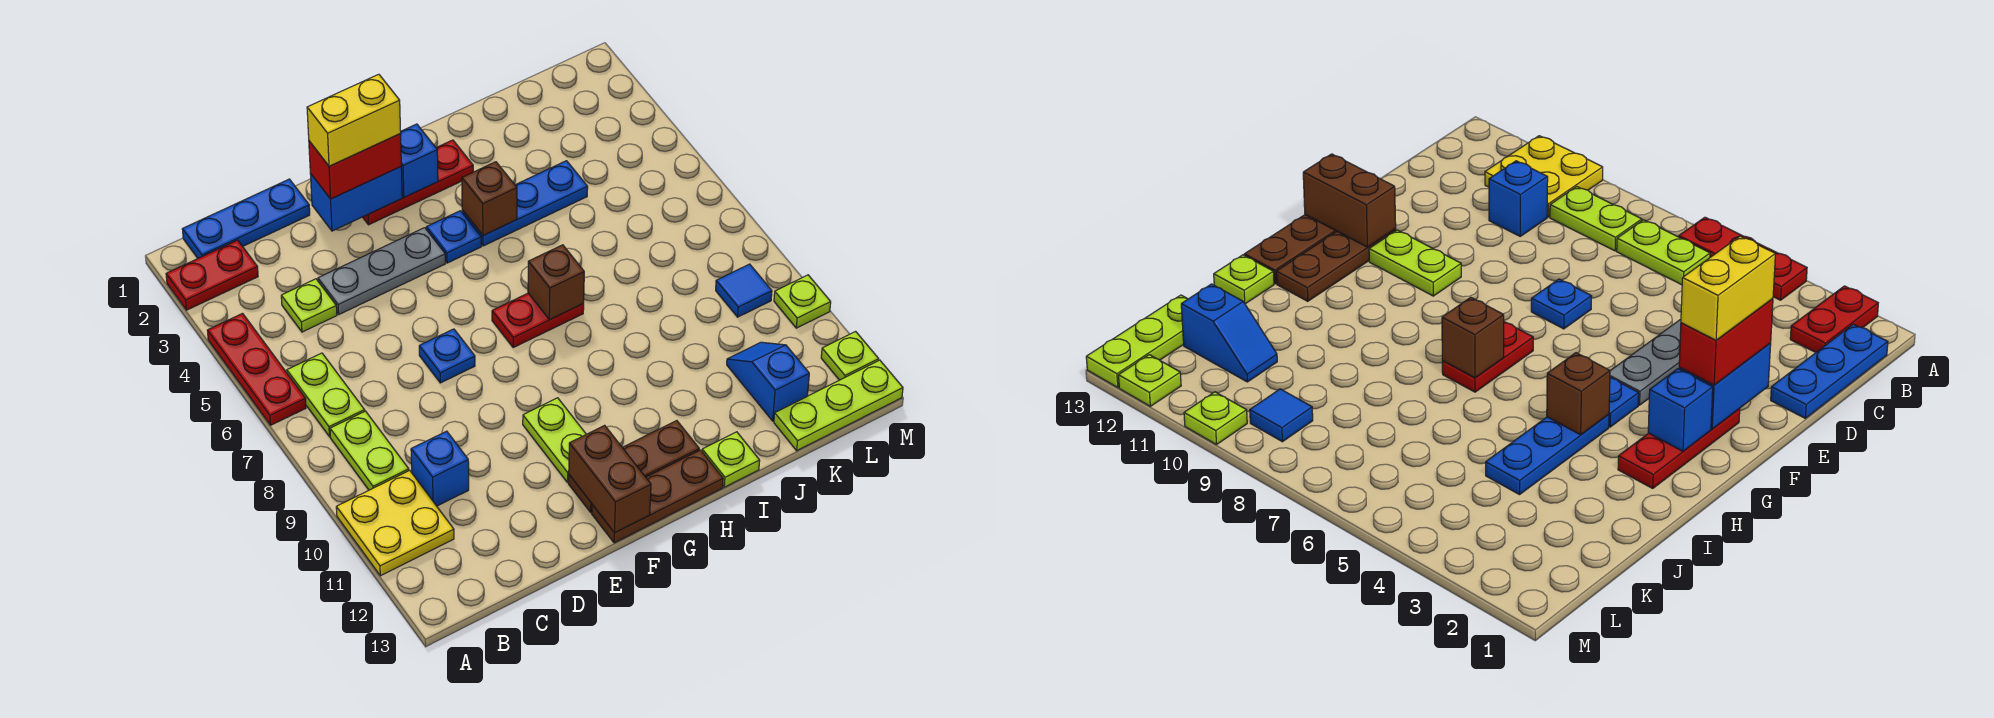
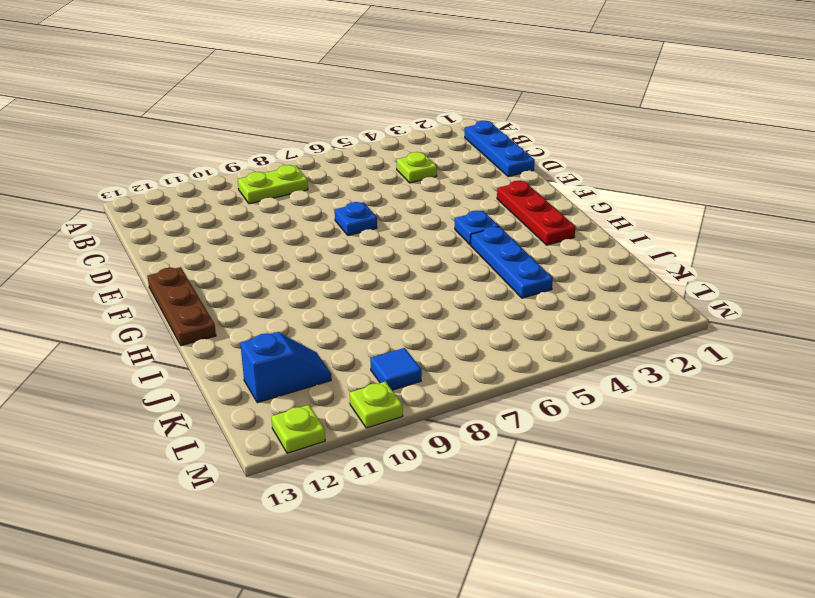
none -> red plate A2:B2 level 1
none -> red plate A4:A6 level 1
none -> yellow plate A10:B11 level 1
none -> lime plate B6:B7 level 1

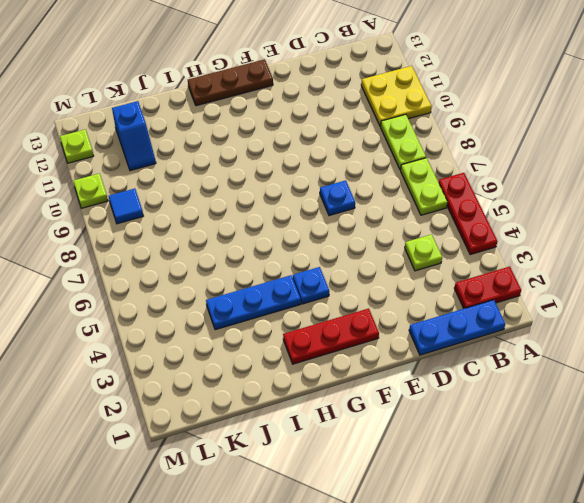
none -> blue brick C10 level 1
none -> grey plate D4:F4 level 1
none -> lime plate F10:F11 level 1
none -> brown plate F12:H12 level 1

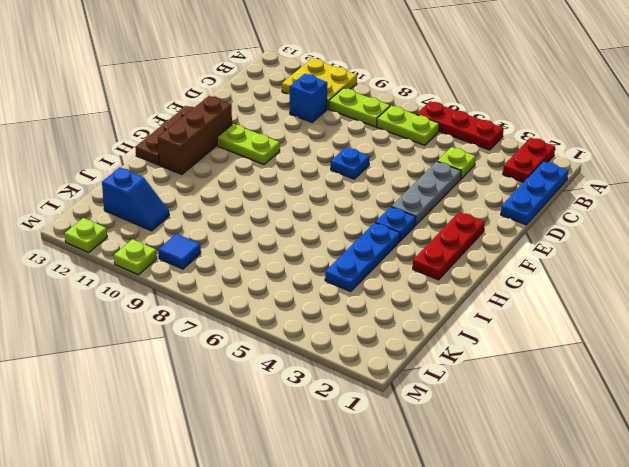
brown brick F12:H12 level 1 -> brown plate F12:H12 level 1
none -> red plate G7:H7 level 1
none -> lime plate I13 level 1
none -> lime plate K13:M13 level 1
none -> blue brick E2:F2 level 2

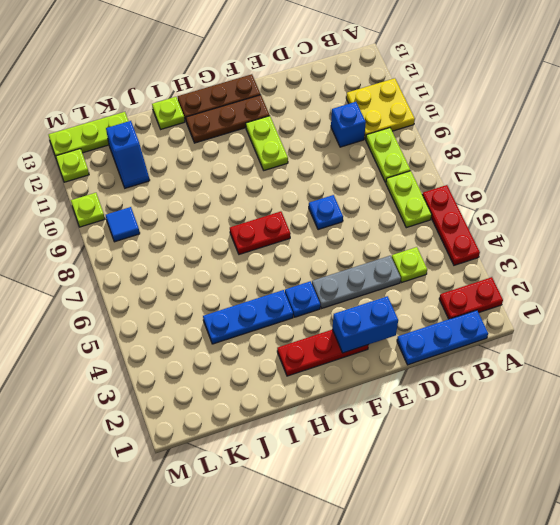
none -> brown brick F12:F13 level 2
none -> blue brick G2 level 2
none -> brown brick H4 level 2
none -> brown brick H7 level 2

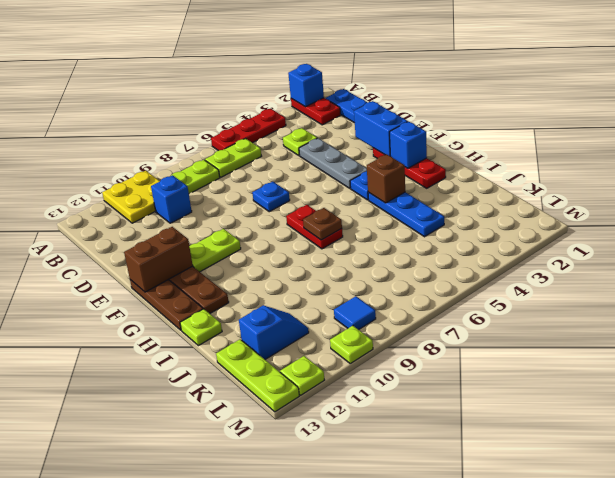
blue brick A2 level 2 -> none
brown plate H7 level 2 -> brown brick H7 level 2
none -> red brick E2:F2 level 3
none -> yellow brick E2:F2 level 4

